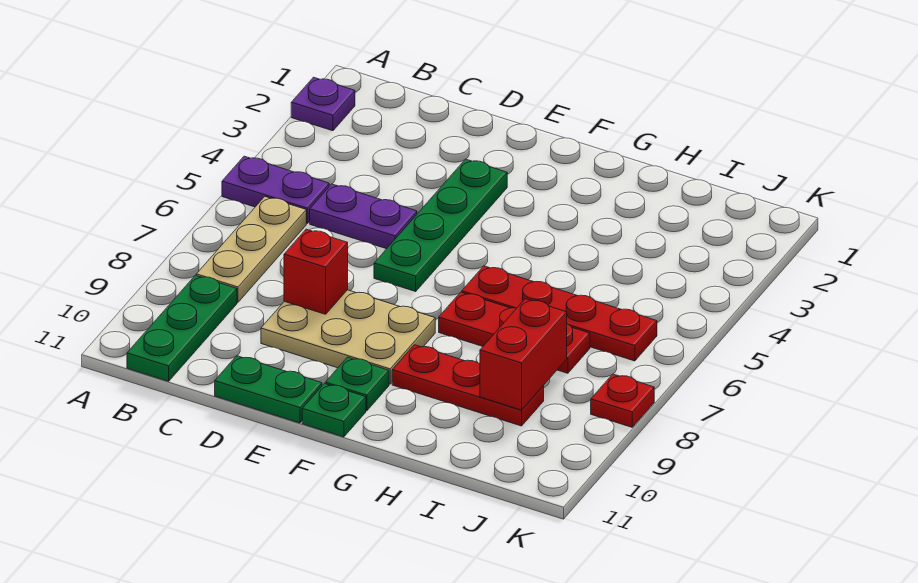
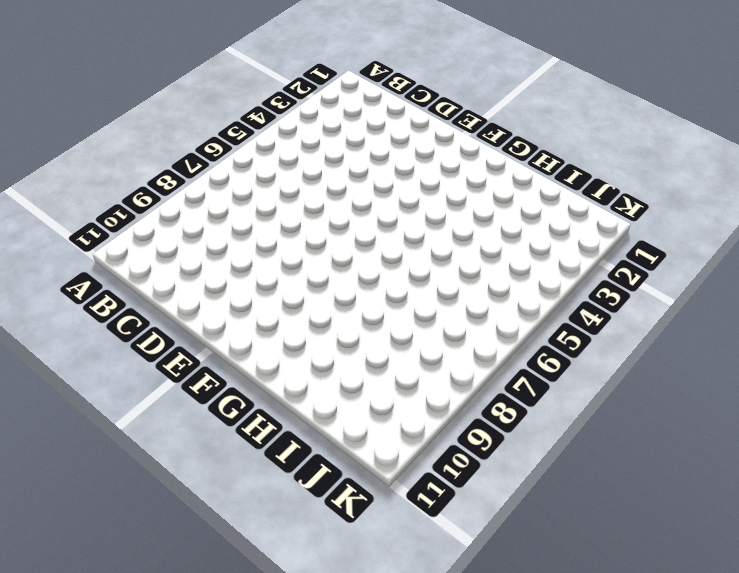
none -> purple plate A2 level 1
none -> purple plate A5:B5 level 1
none -> tan plate B6:B8 level 1

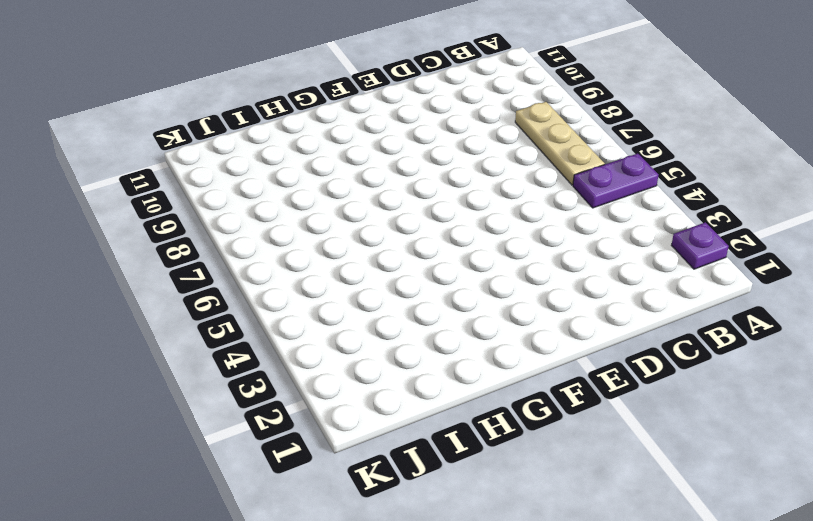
none -> green plate B9:B11 level 1
none -> purple plate C5:D5 level 1
none -> tan plate D8:F9 level 1

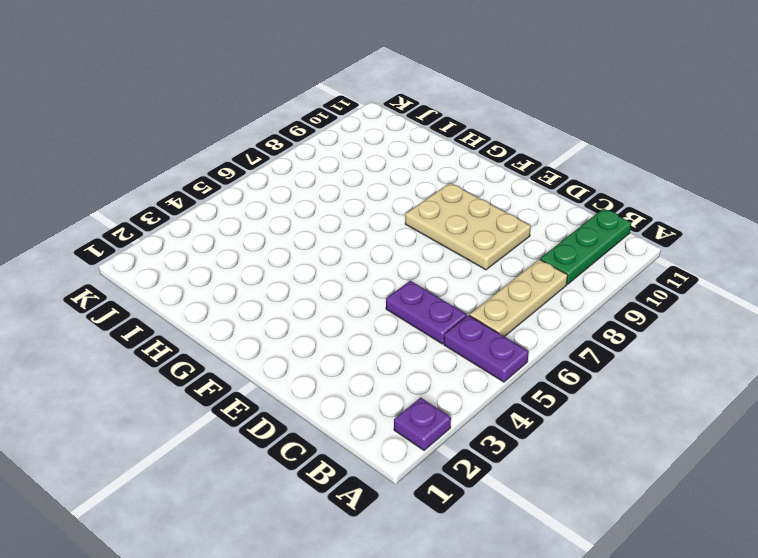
none -> green plate D11:E11 level 1
none -> green plate E3:E6 level 1
none -> green plate F10 level 1

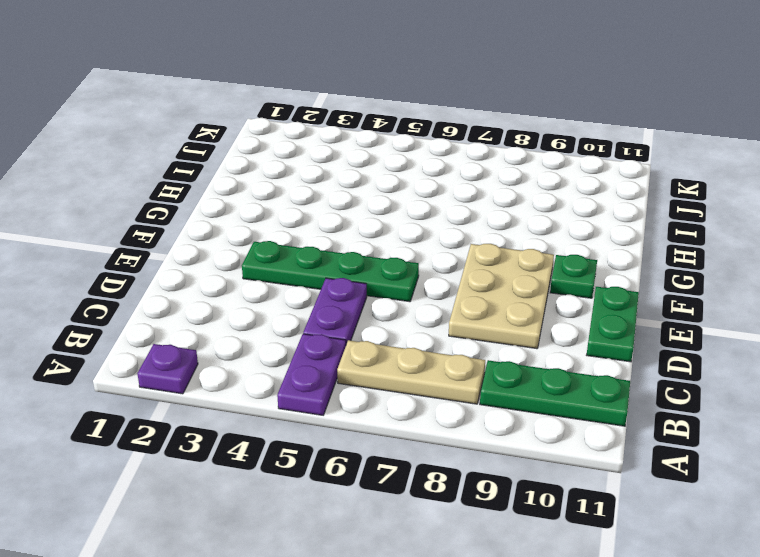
none -> green plate F11 level 1
none -> red plate G6:J6 level 1
none -> red plate G7:I7 level 1

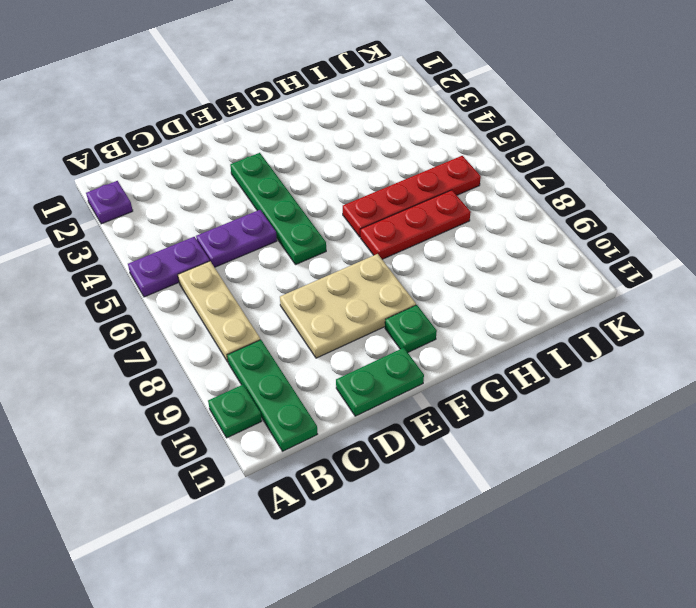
green plate A10 level 1 -> green plate F11 level 1
none -> red plate G9:I9 level 1
none -> red plate K8 level 1
none -> red brick D8 level 2

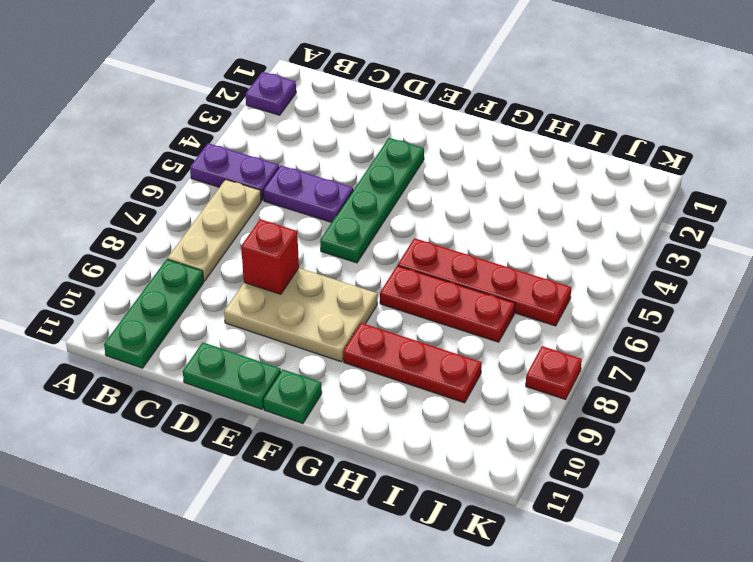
none -> green plate F10 level 1
none -> red brick I8:I9 level 2

